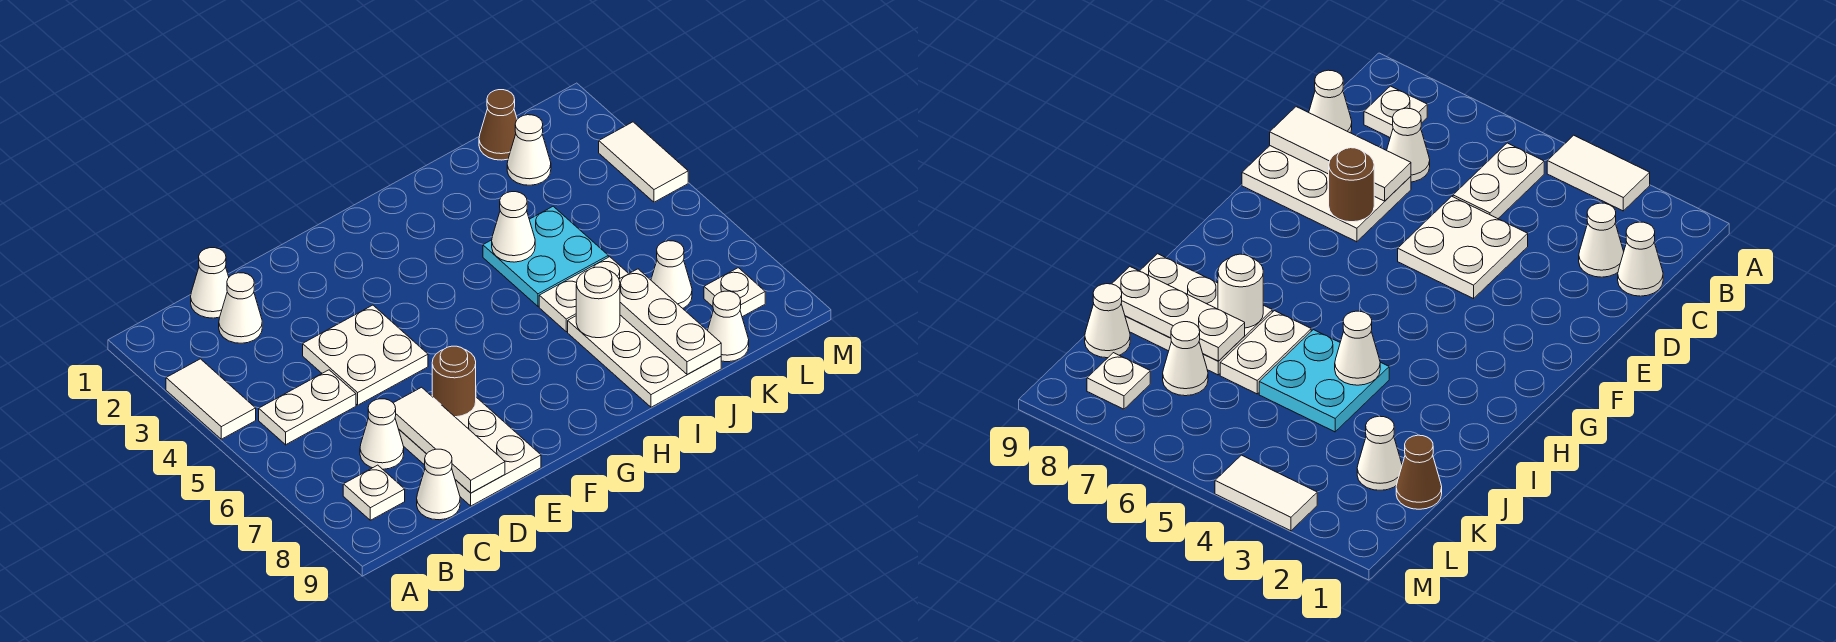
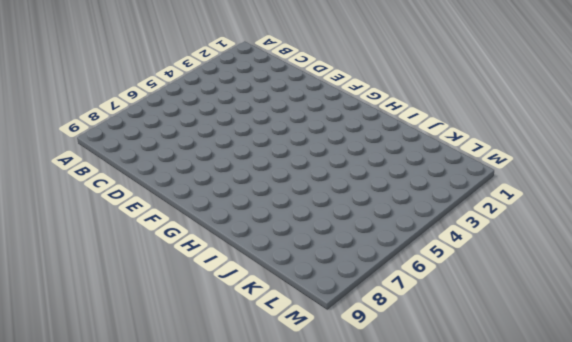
none -> white tile A3:A4 level 1
none -> white plate B5:C5 level 1
none -> white plate B8 level 1

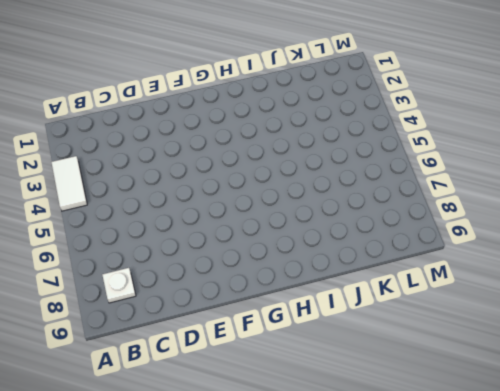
none -> white plate B5:C5 level 1
none -> white cone C1 level 1
none -> white cone C2 level 1

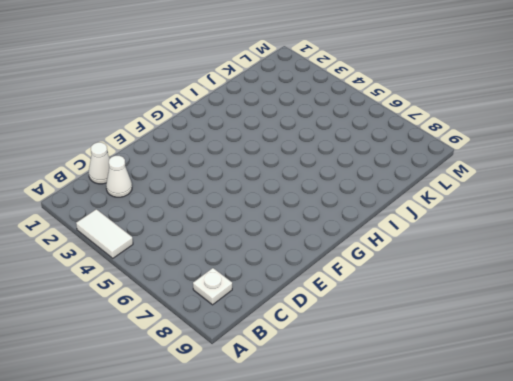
none -> white plate B5:C5 level 1
none -> white cone C7 level 1
none -> white cone C9 level 1

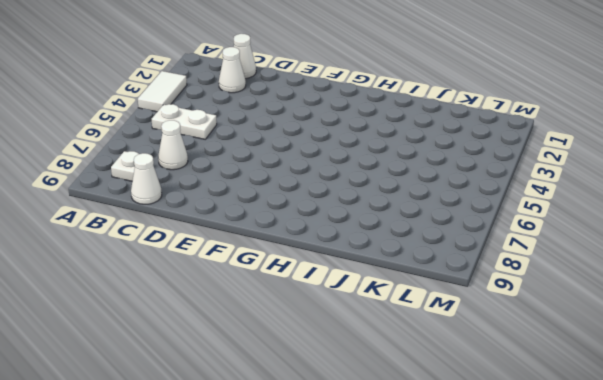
none -> white plate D4:E5 level 1
none -> white plate D7:E9 level 1
none -> cyan plate I4:J5 level 1

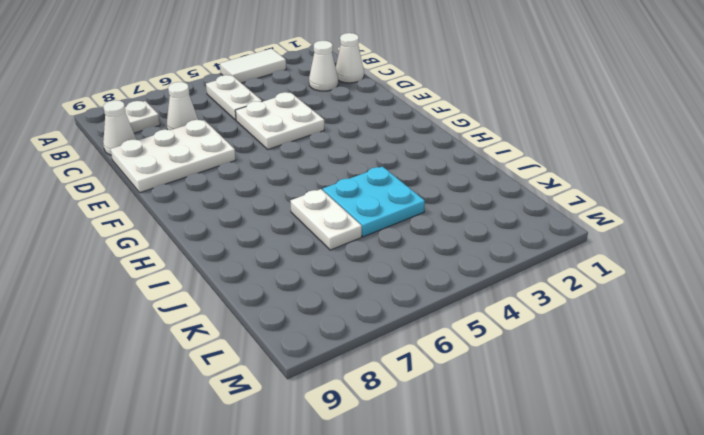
none -> white plate I7:J9 level 1
none -> brown cone K1 level 1
none -> white cone K2 level 1

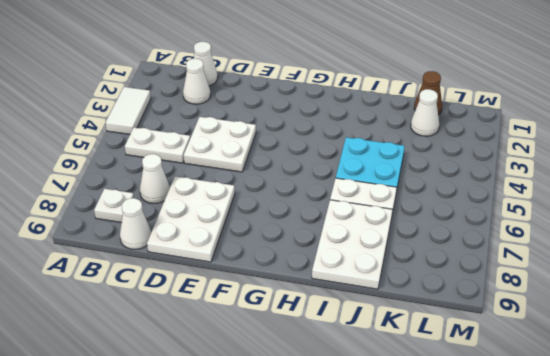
none -> white cone K7 level 1
none -> white cone K9 level 1
none -> white plate L8 level 1

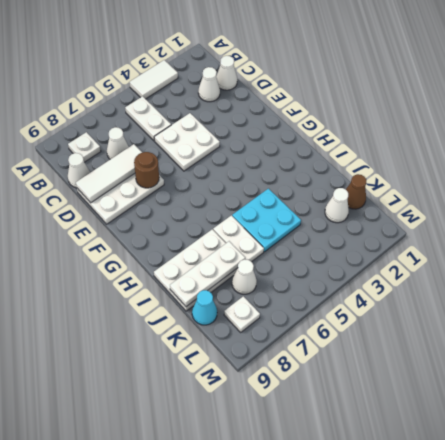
cyan cone K9 level 1 -> white cone K9 level 1
none -> white tile M3:M4 level 1
none -> white cone I4 level 2
none -> white round brick I7 level 2

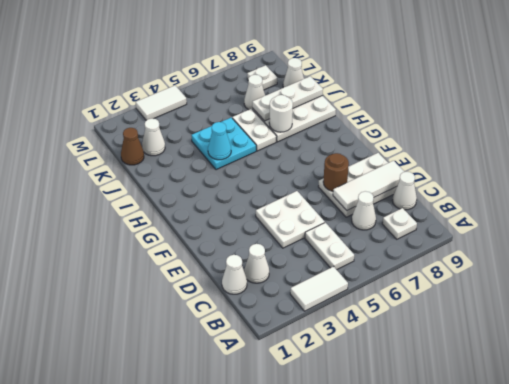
cyan cone I4 level 2 -> white cone I4 level 2

